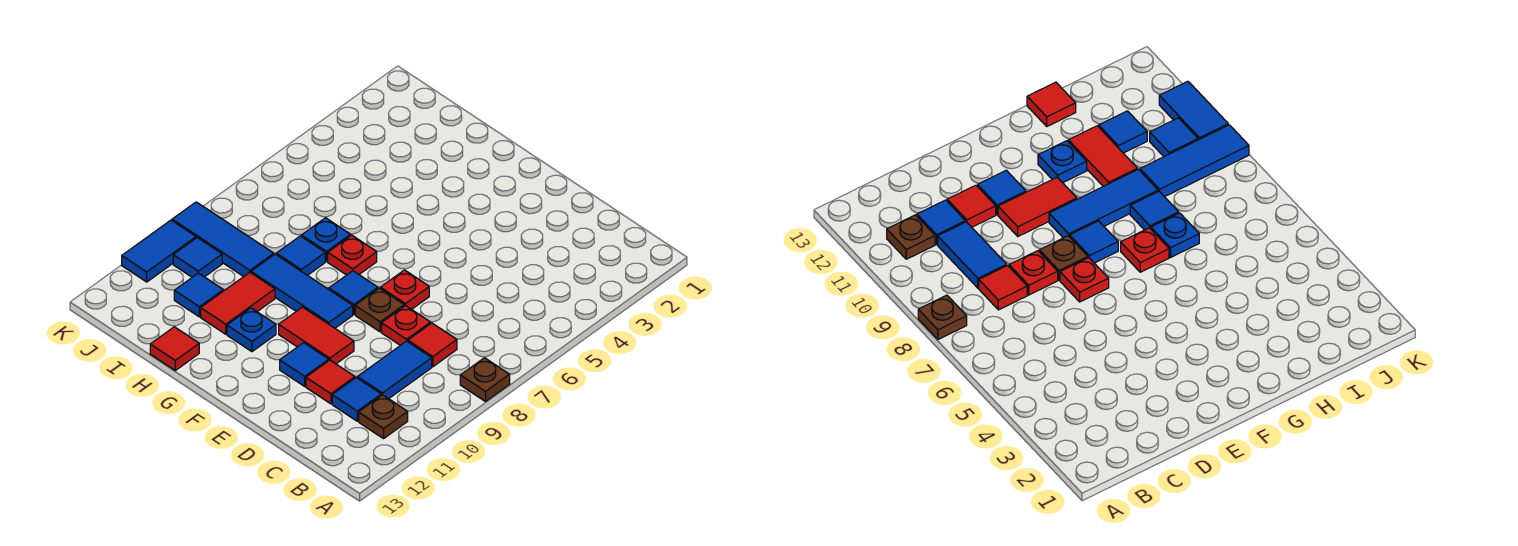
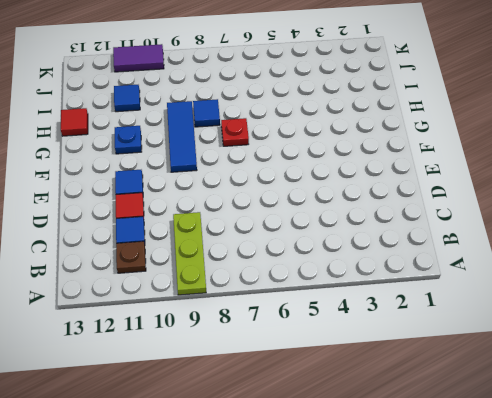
lime plate A9:C9 level 1 -> blue tile C9:C10 level 1
purple tile K10:K11 level 1 -> blue tile K10:K11 level 1
none -> brown plate A8 level 1
none -> red tile C8 level 1
none -> red plate D8 level 1

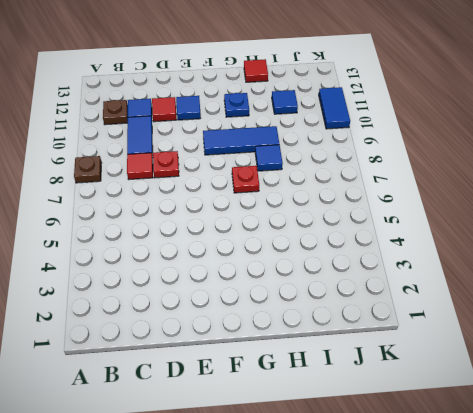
none -> red plate E7 level 1
none -> brown plate E8 level 1
none -> red tile E10:F10 level 1

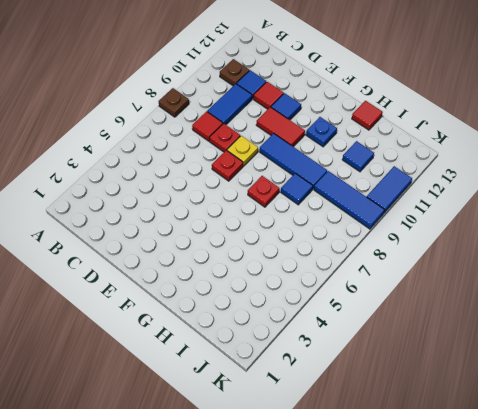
yellow plate E8 level 1 -> brown plate E8 level 1
none -> blue tile F8 level 1
none -> blue plate H7 level 1
none -> red tile H10:H11 level 1

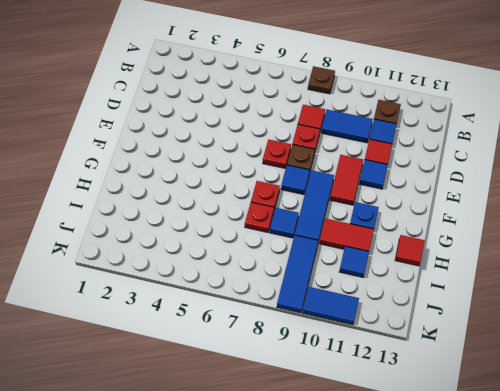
red plate H7 level 1 -> blue plate H7 level 1
none -> blue tile J10 level 1

